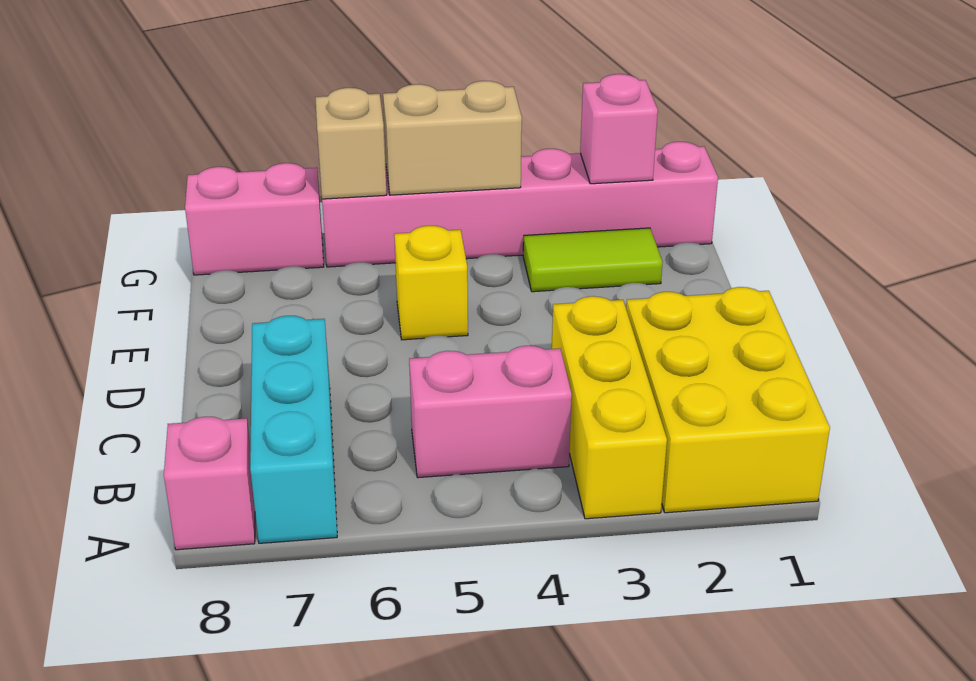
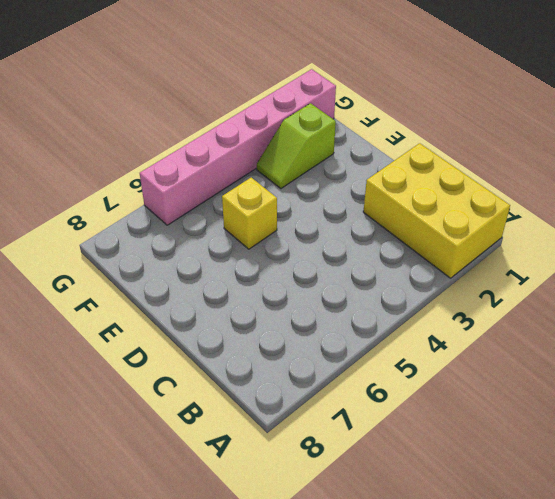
lime slope F2:F3 level 1 top 2 -> lime tile F2:F3 level 1
none -> yellow brick A3:C3 level 1
none -> cyan brick A7:C7 level 1
none -> pink brick A8 level 1

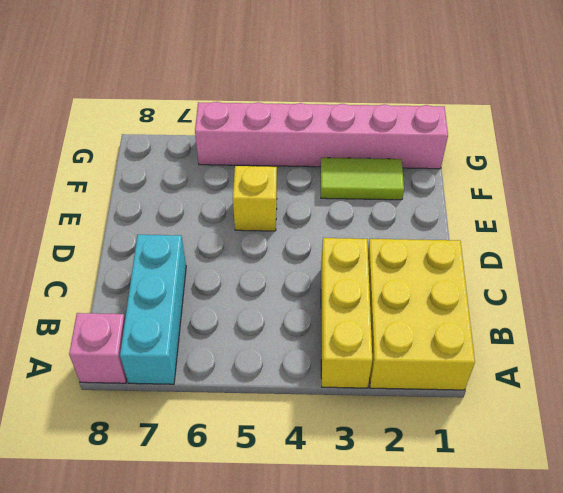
none -> pink brick B4:B5 level 1
none -> pink brick G7:G8 level 1
none -> pink brick G2 level 2

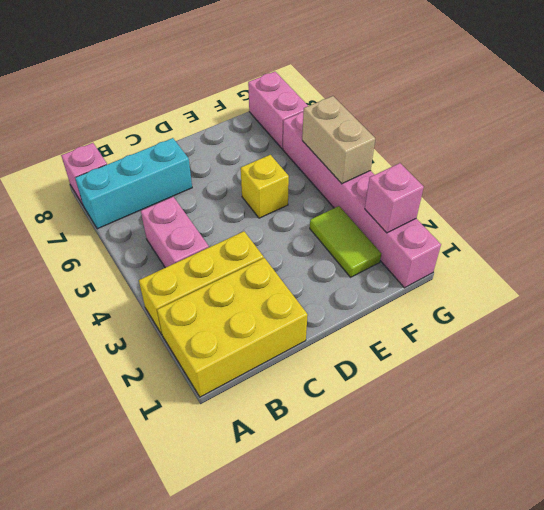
none -> tan brick G6 level 2

